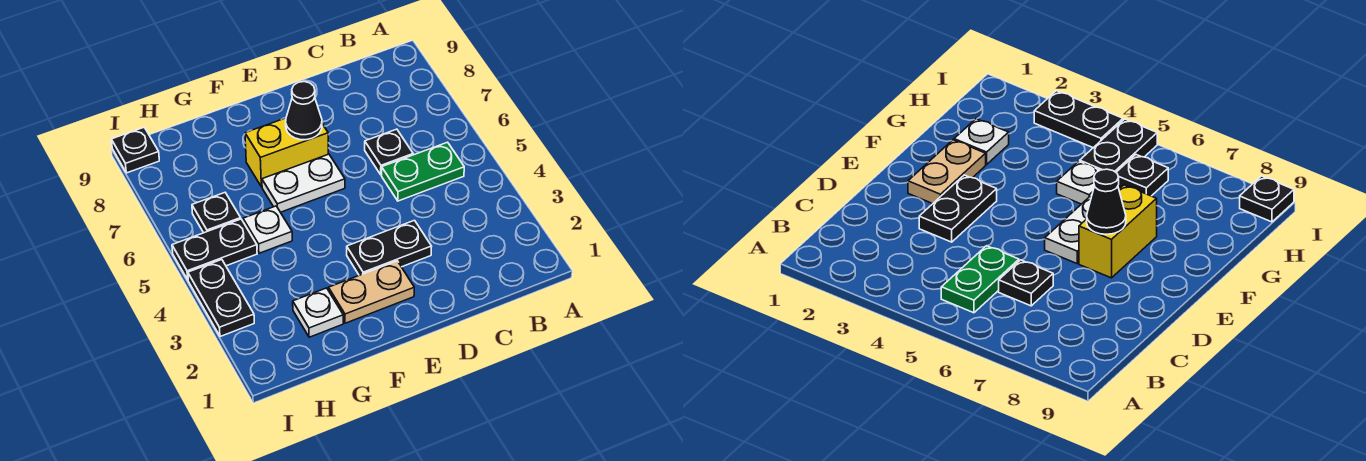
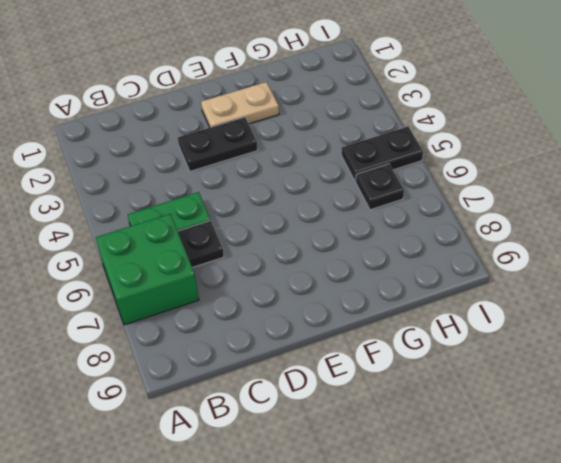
green brick A6:B7 level 1 -> none
none -> white plate E6:F6 level 1
none -> yellow brick E7:F7 level 1
none -> white plate G2 level 1

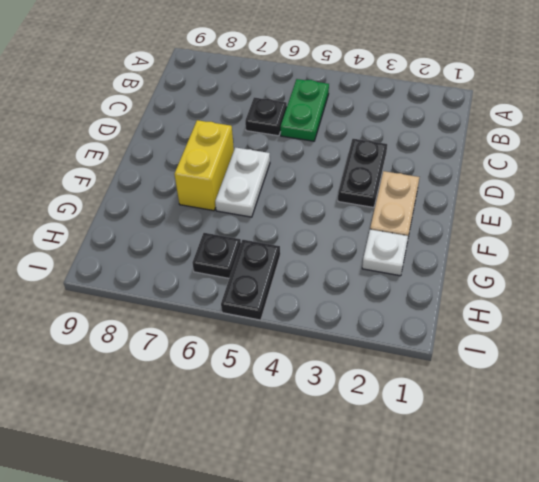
none -> white plate G5 level 1
none -> black plate I3:I4 level 1
none -> black plate I9 level 1

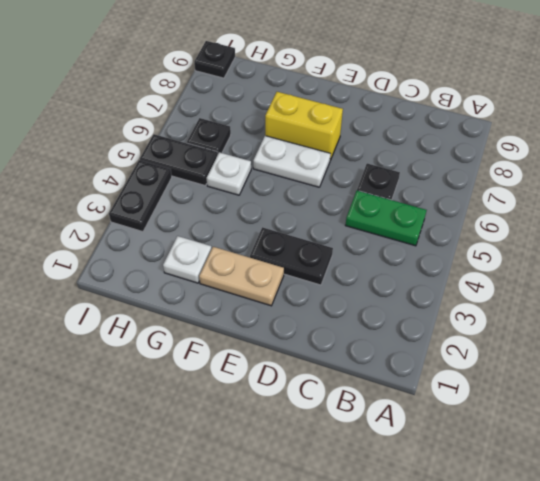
none -> black cone E7 level 2

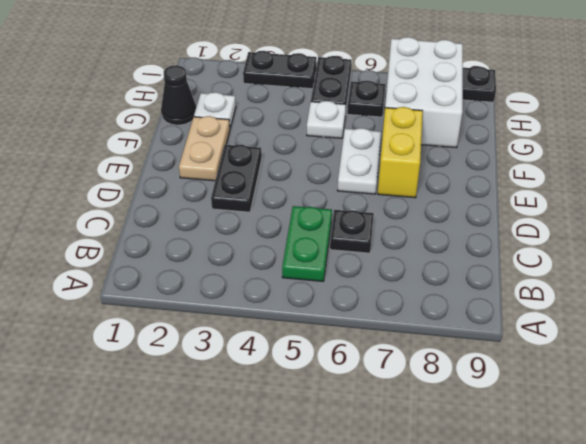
black cone G1 level 1 -> black cone E7 level 2
white brick G7:I8 level 1 -> none

